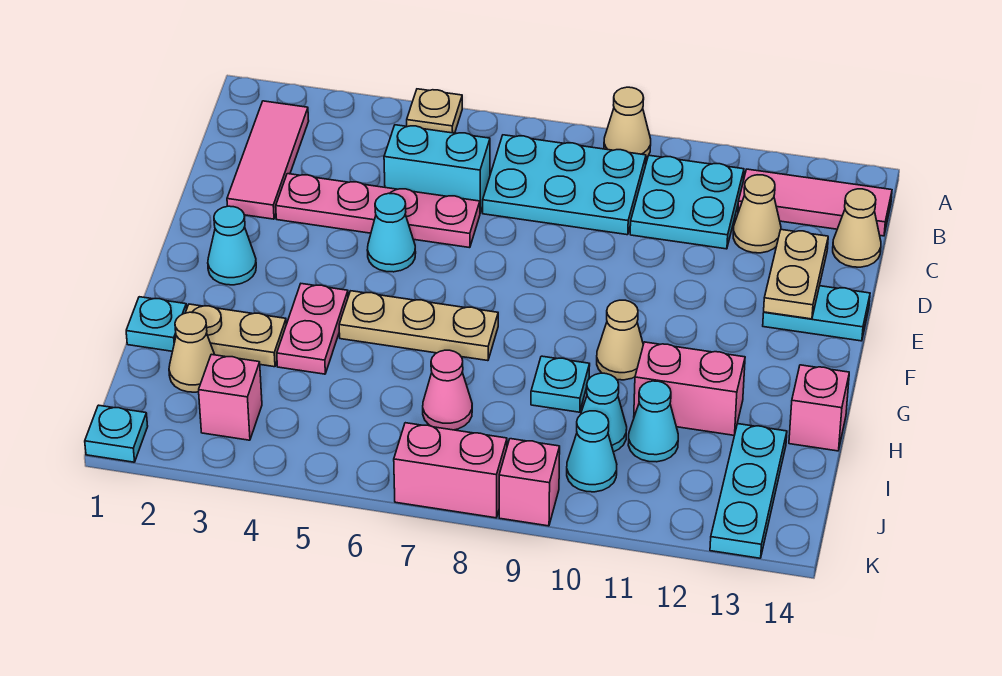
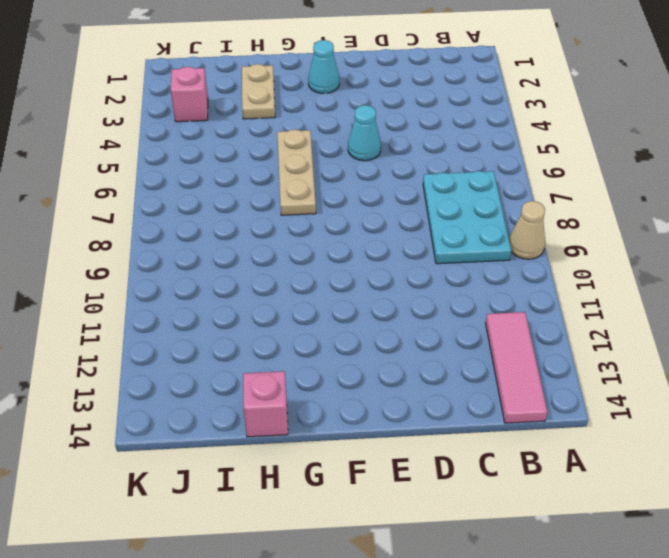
none -> tan plate A5 level 1
none -> pink tile B2:D2 level 1
none -> cyan plate B10:C11 level 1
none -> cyan brick C5:C6 level 1

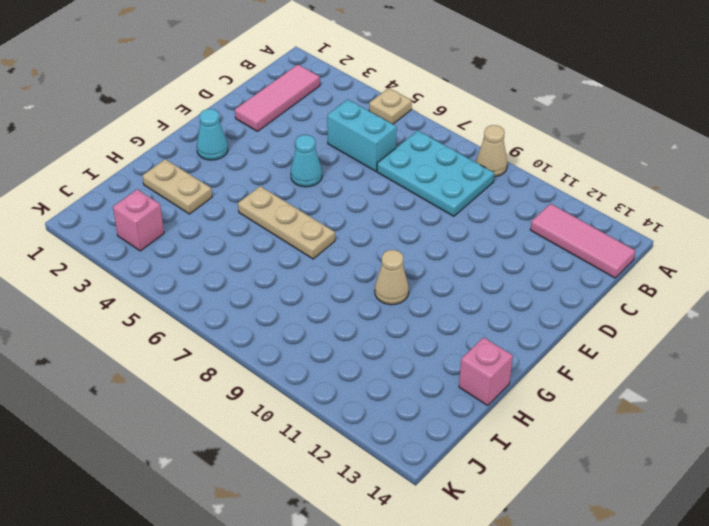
none -> cyan plate B10:C11 level 1
none -> tan cone C12 level 1
none -> tan cone C14 level 1
none -> pink plate D3:D6 level 1

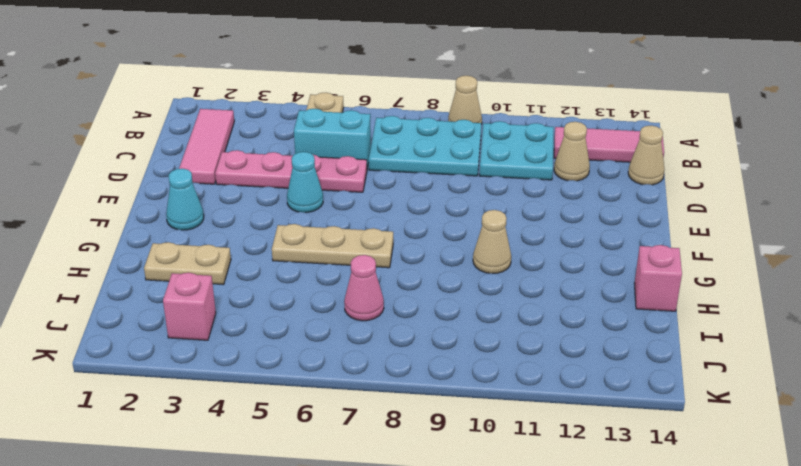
none -> cyan plate E13:E14 level 1
none -> pink plate G4:H4 level 1
none -> cyan plate H1 level 1
none -> cyan plate H9 level 1

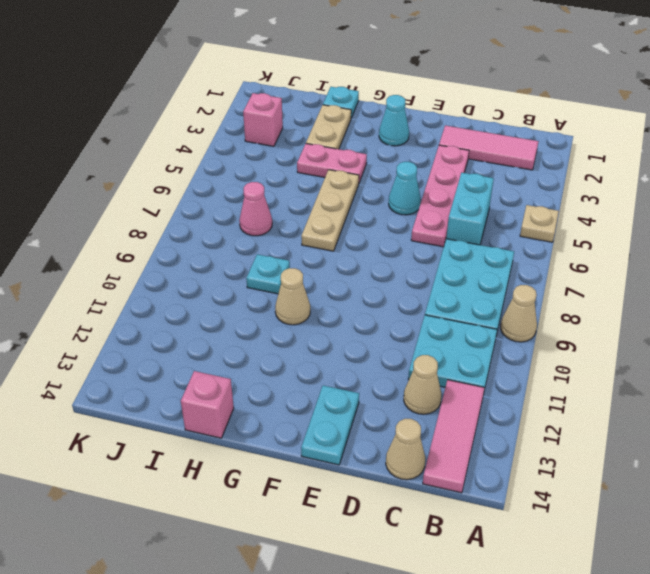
none -> pink brick H11:H12 level 1
none -> tan cone I2 level 1
none -> cyan cone I10 level 1
none -> cyan cone I11 level 1

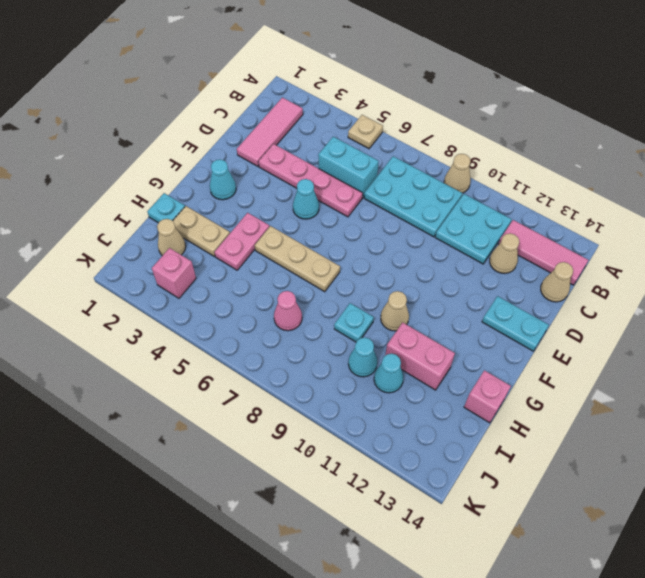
none -> cyan plate I13:K13 level 1
none -> cyan cone J10 level 1
none -> cyan plate K1 level 1
none -> pink brick K7:K8 level 1

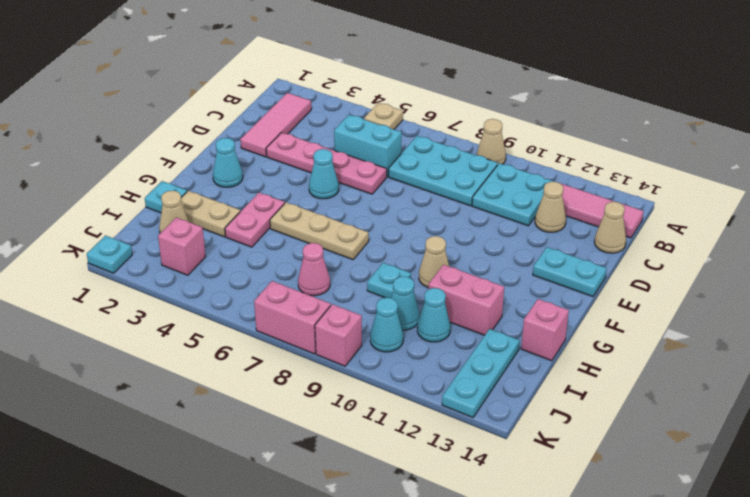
none -> tan plate D13:E13 level 2

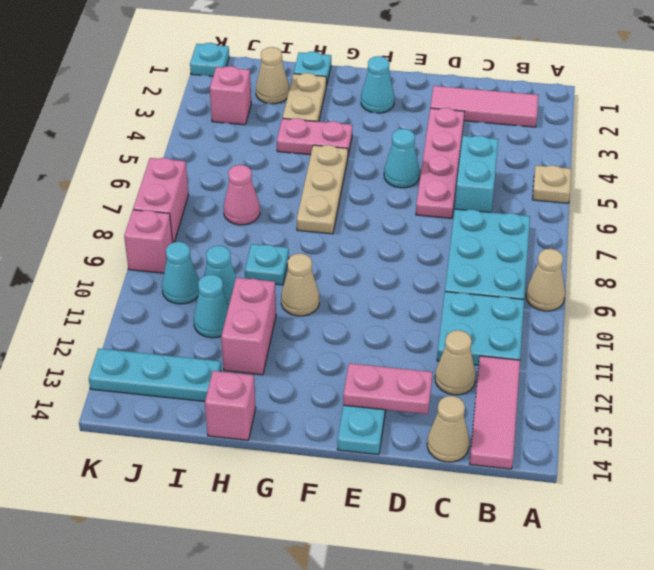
pink plate D13:E13 level 2 -> tan plate D13:E13 level 2

